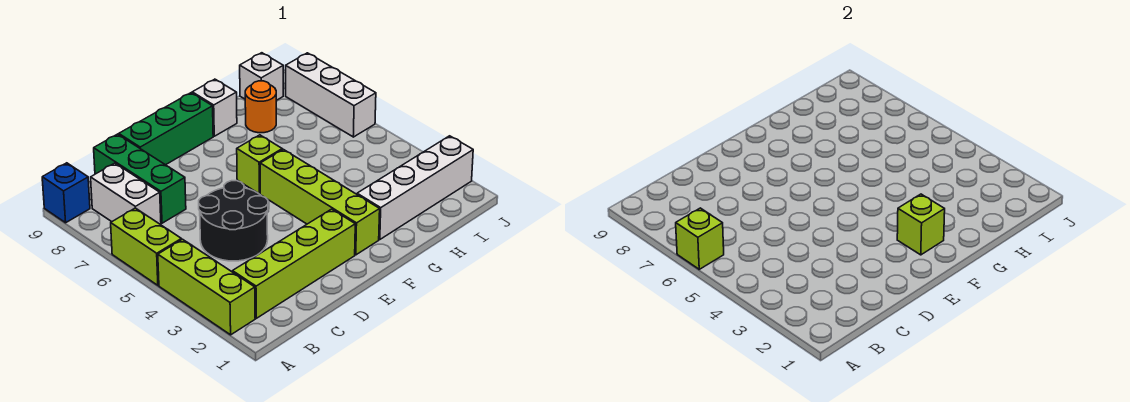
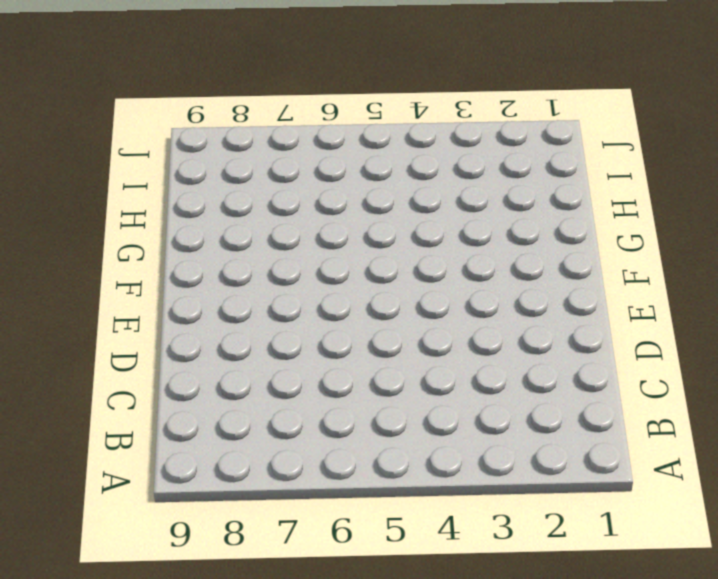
none -> lime brick A2:A4 level 1
none -> lime brick A5:A6 level 1
none -> blue brick A9 level 1

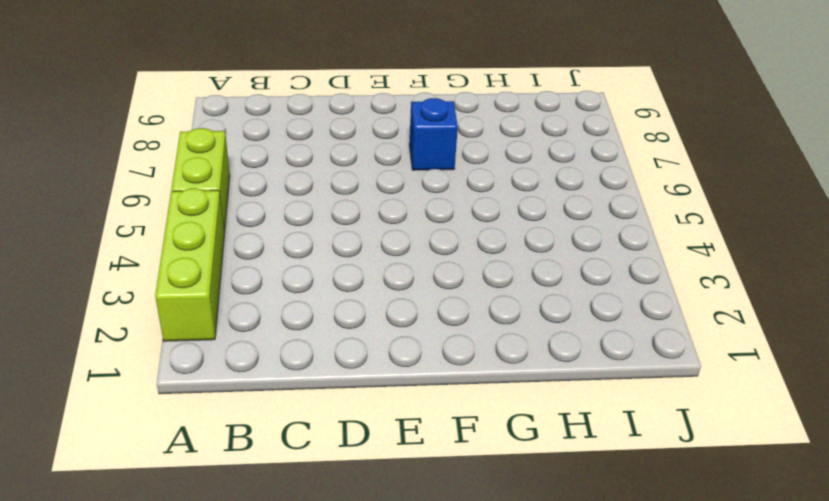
blue brick F7 level 1 -> blue brick A9 level 1
none -> lime brick B2:E2 level 1
none -> white brick B7:B8 level 1
none -> black round brick C4:D5 level 1

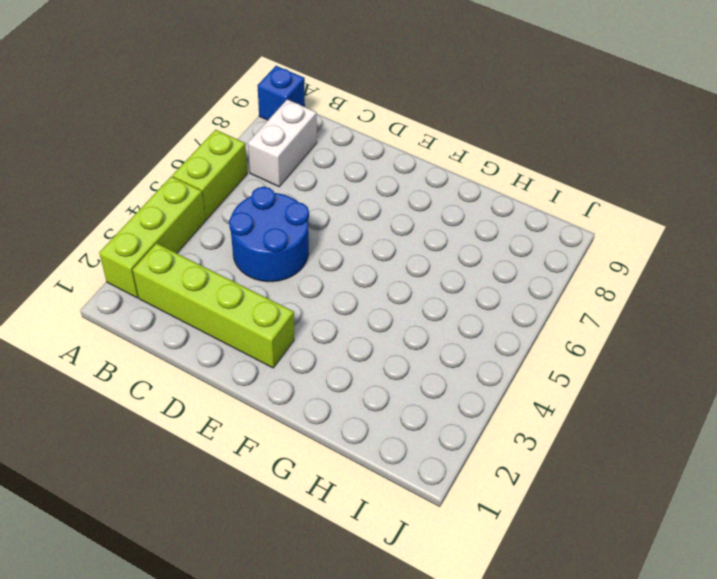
blue round brick C4:D5 level 1 -> black round brick C4:D5 level 1
none -> green brick C7:C9 level 1
none -> green brick D9:F9 level 1
none -> lime brick F2:F5 level 1

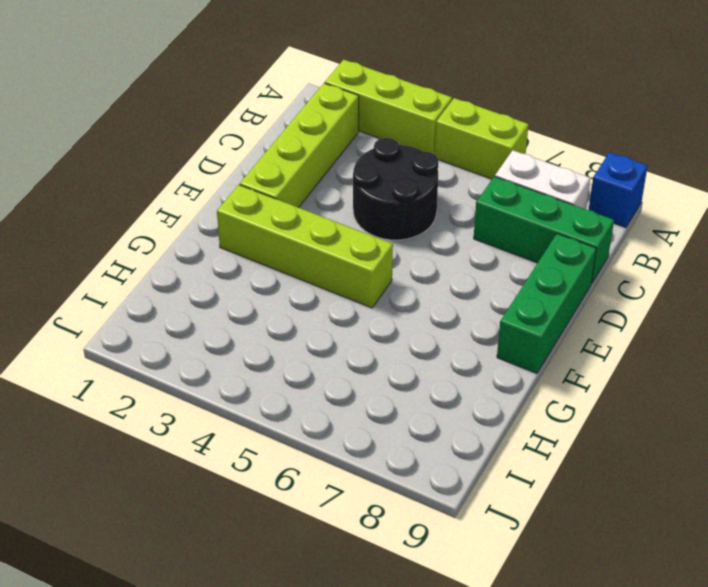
none -> lime brick F6 level 1
none -> white brick G2:J2 level 1
none -> white brick G9 level 1

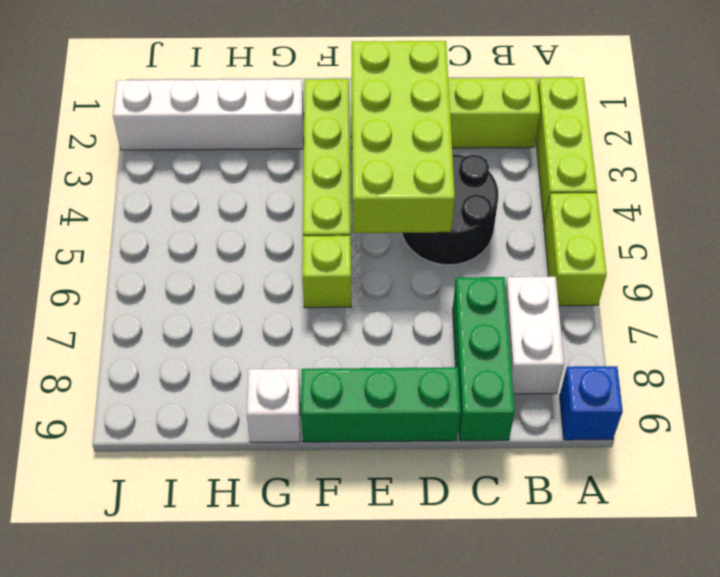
lime brick D2:E5 level 2 -> none
none -> orange round brick H8 level 1
none -> white brick I9 level 1
none -> white brick J6:J8 level 1

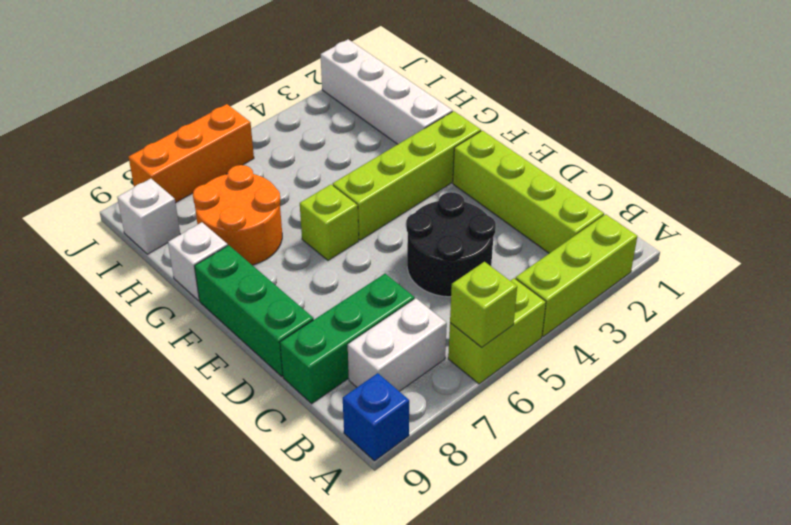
orange round brick G7:H8 level 1 -> orange round brick H8 level 1
orange brick J6:J8 level 1 -> white brick J6:J8 level 1
none -> lime brick F2 level 2

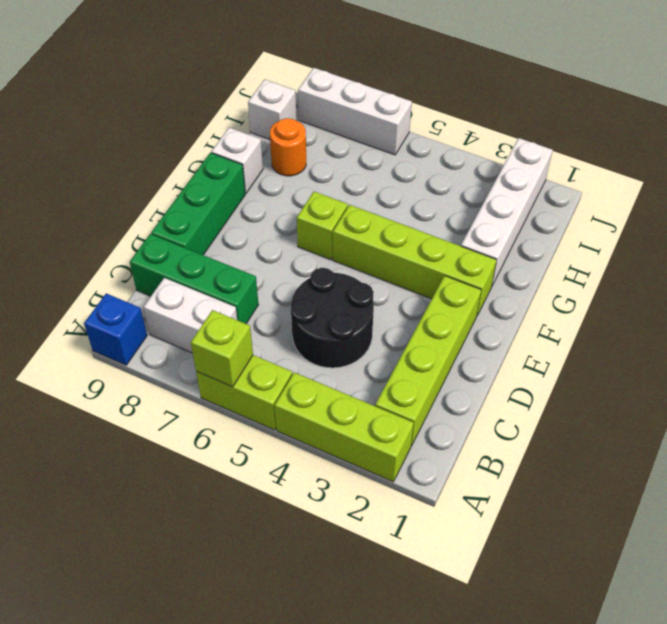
none -> lime brick F2 level 2

